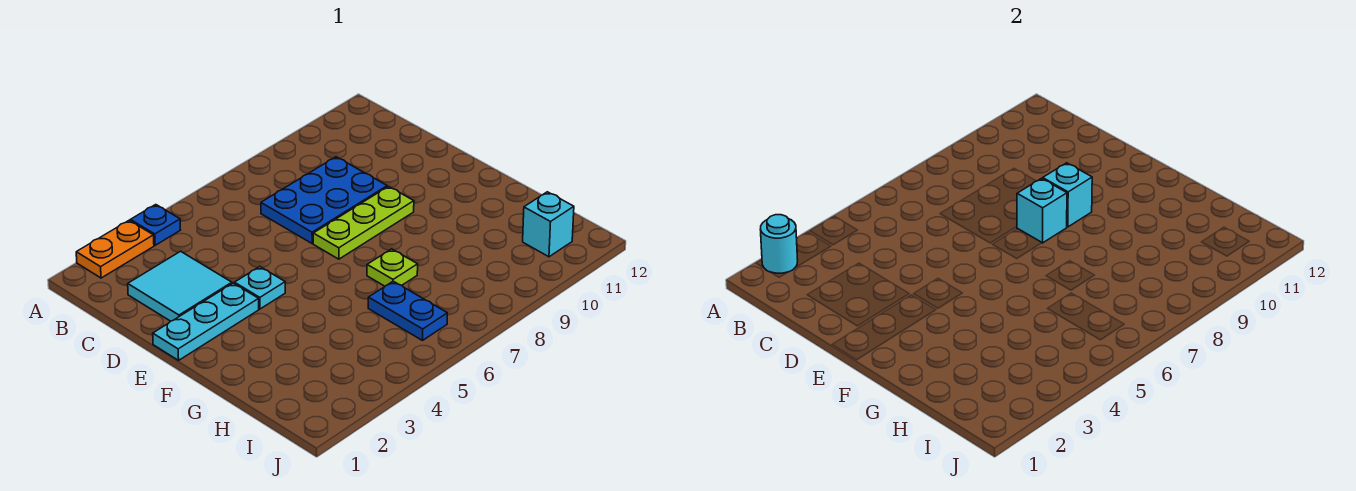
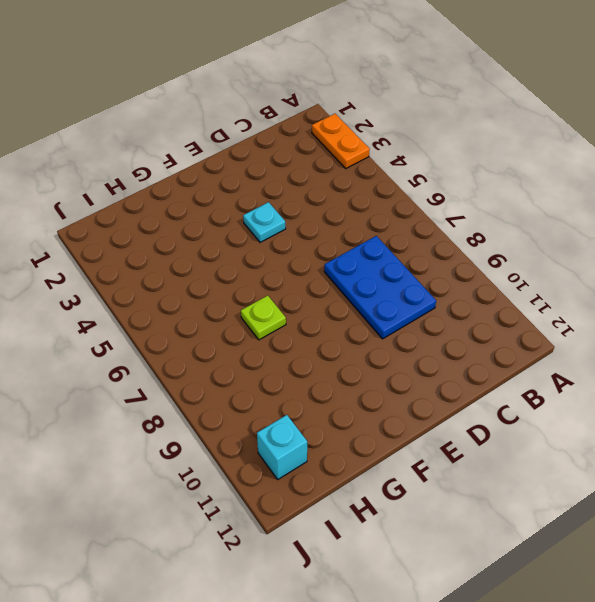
none -> blue plate A4 level 1
none -> cyan tile C2:D3 level 1
none -> cyan plate E1:E3 level 1

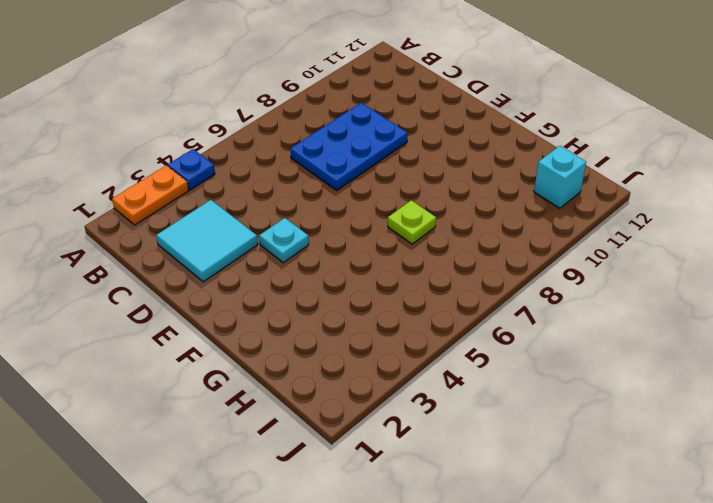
none -> cyan plate E1:E3 level 1
none -> lime plate E7:E9 level 1
none -> blue plate H6:I6 level 1

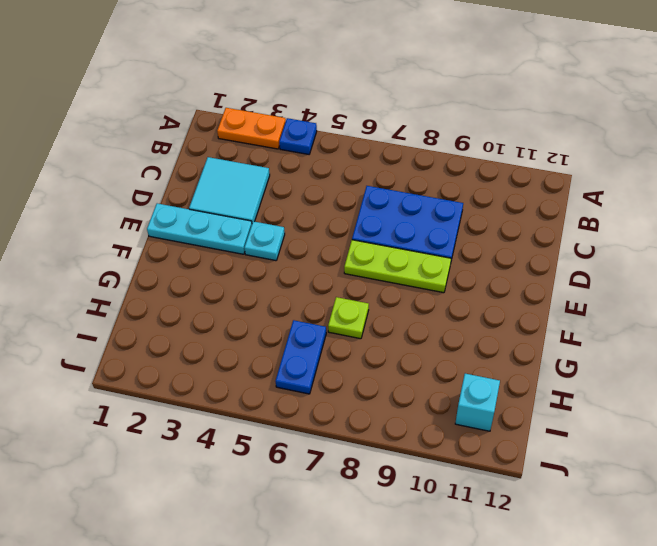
none -> cyan round brick A2 level 2
none -> cyan brick E8 level 2
none -> cyan brick E9 level 2

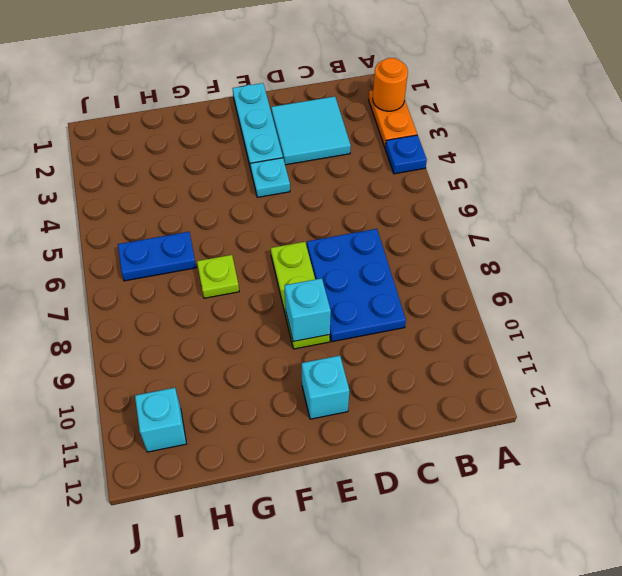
orange round brick A2 level 2 -> cyan round brick A2 level 2
cyan brick E11 level 1 -> cyan brick E8 level 2

